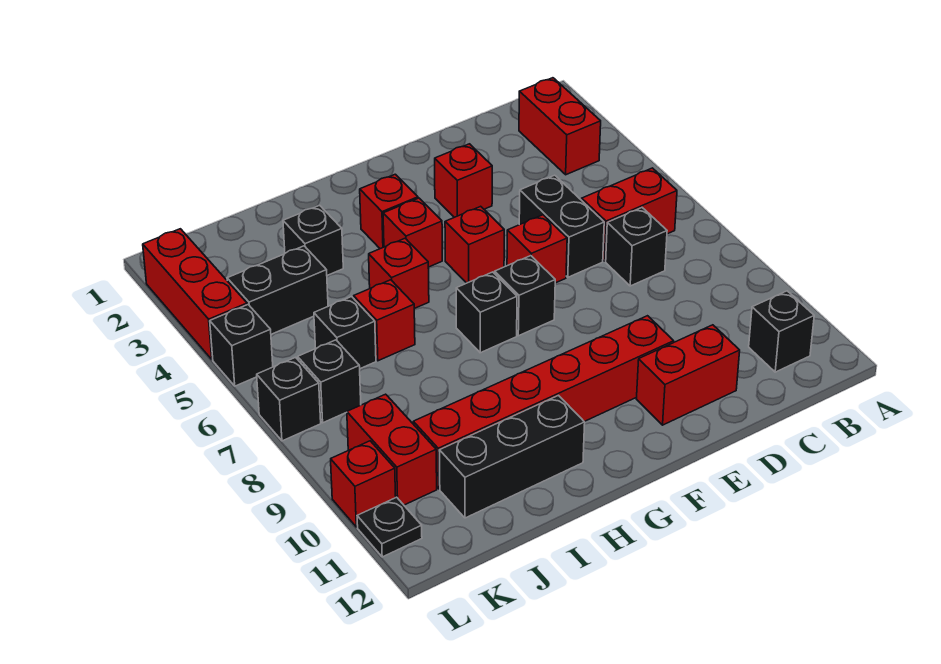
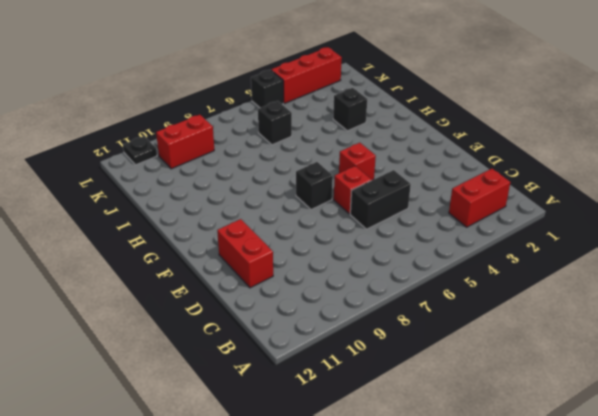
none -> red brick B6:C6 level 1
none -> black brick B11 level 1
none -> black brick C7 level 1

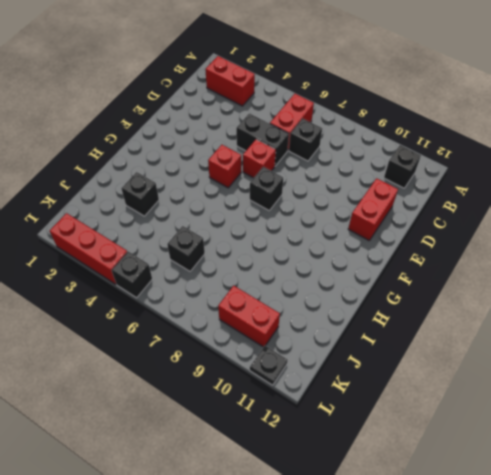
none -> red brick E3 level 1
none -> red brick E10:J10 level 1
none -> red brick G3 level 1

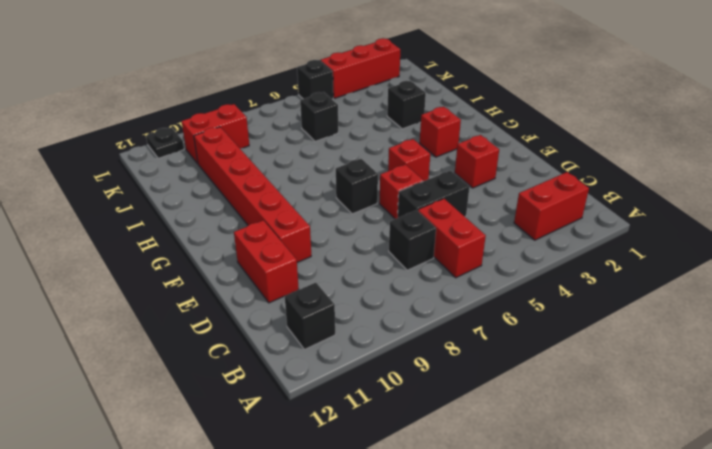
none -> red brick G4 level 1
none -> black brick G7 level 1
none -> red brick H5 level 1

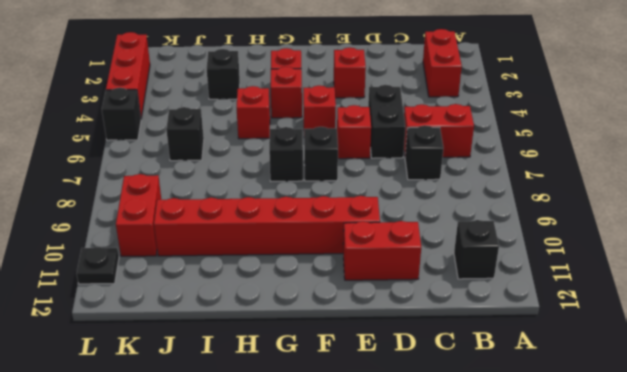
none -> black brick H11:J11 level 1
none -> red brick I6 level 1
none -> black brick J4:K4 level 1

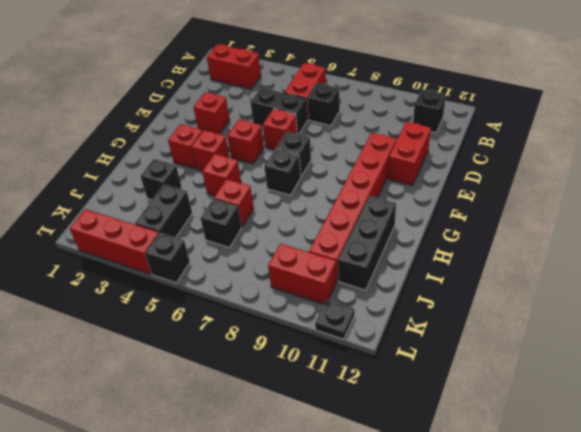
none -> black brick K7 level 1
none -> black brick L7 level 1
none -> red brick L10 level 1

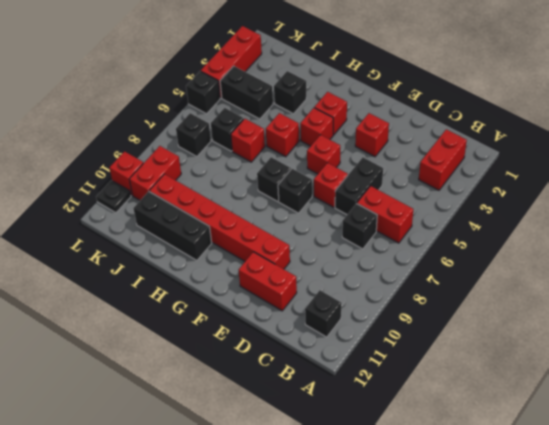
none -> black brick L7 level 1

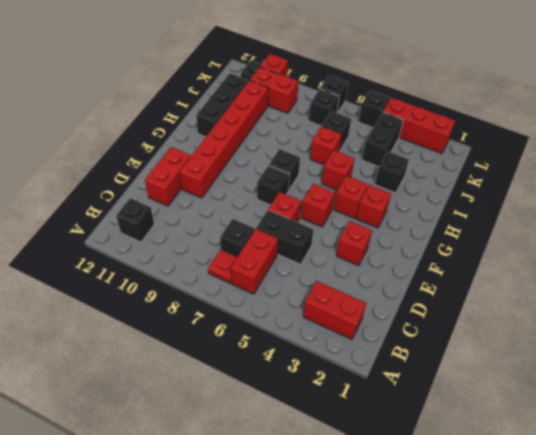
red plate B7 level 1 -> none

